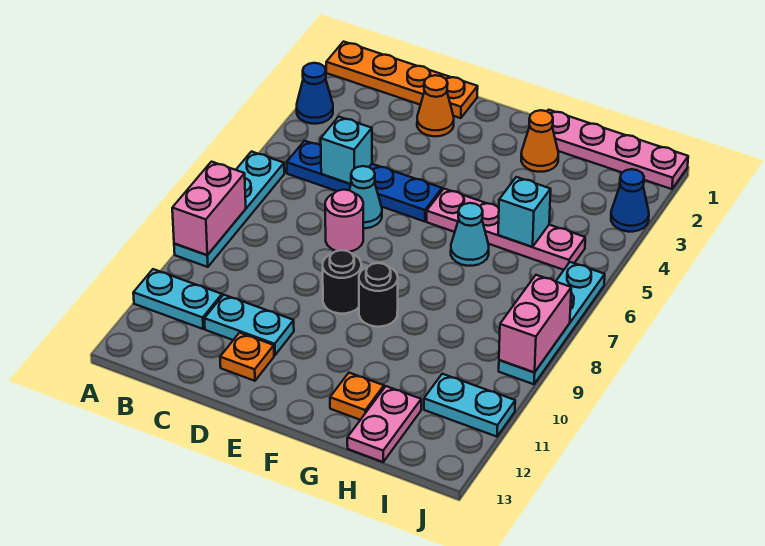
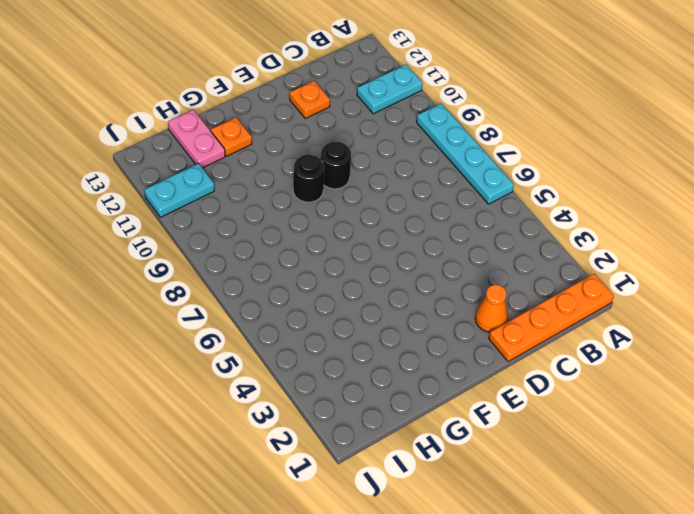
none -> blue cone A3 level 1
none -> blue plate B5:E5 level 1
none -> cyan plate C11:D11 level 1

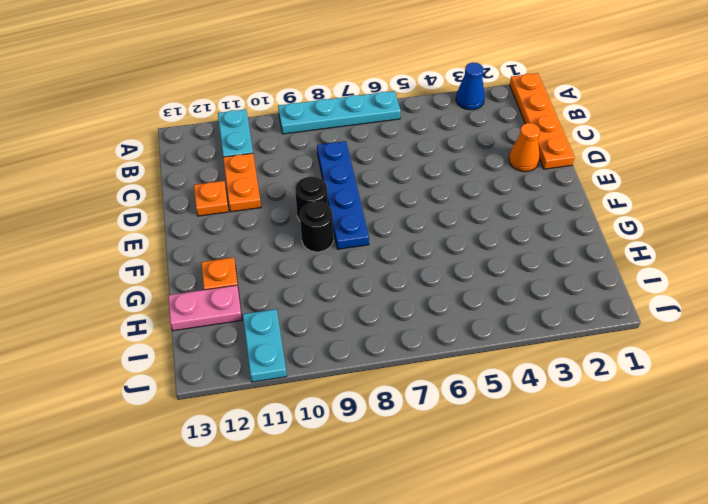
blue plate C8:F8 level 1 -> blue plate B5:E5 level 1
orange plate C11:D11 level 1 -> cyan plate C11:D11 level 1
none -> cyan cone D6 level 1
none -> pink round brick D7 level 1
none -> pink plate F5:I5 level 1

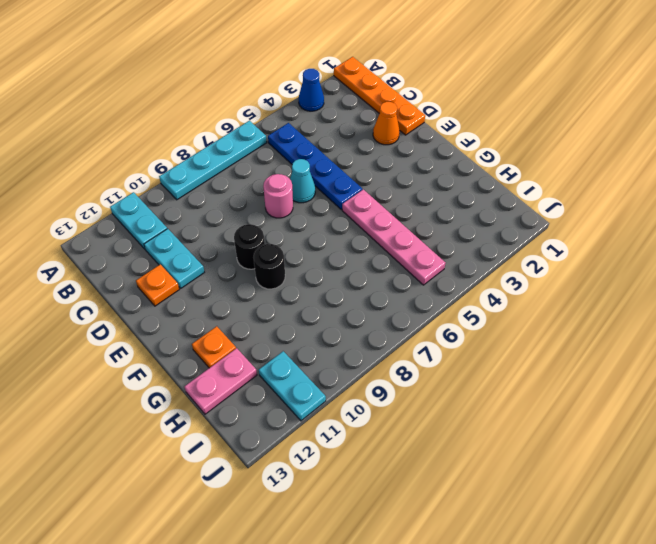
none -> pink plate G1:J1 level 1
none -> orange cone G2 level 1
none -> cyan cone G6 level 1

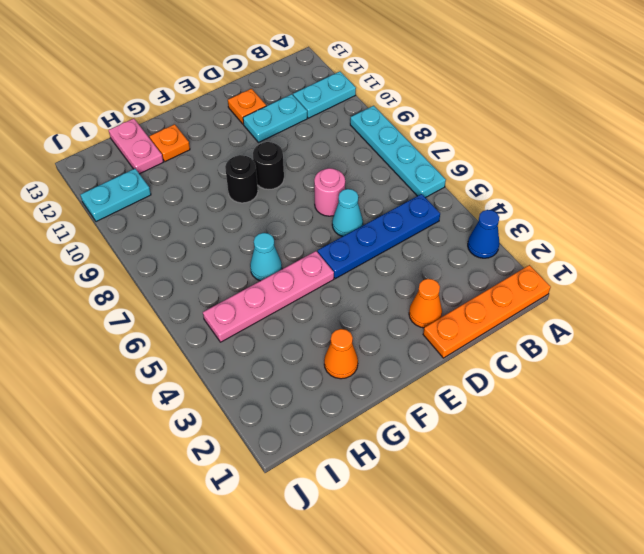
none -> pink plate G1:J1 level 1
none -> blue cone J3 level 1
none -> cyan plate J6:J9 level 1

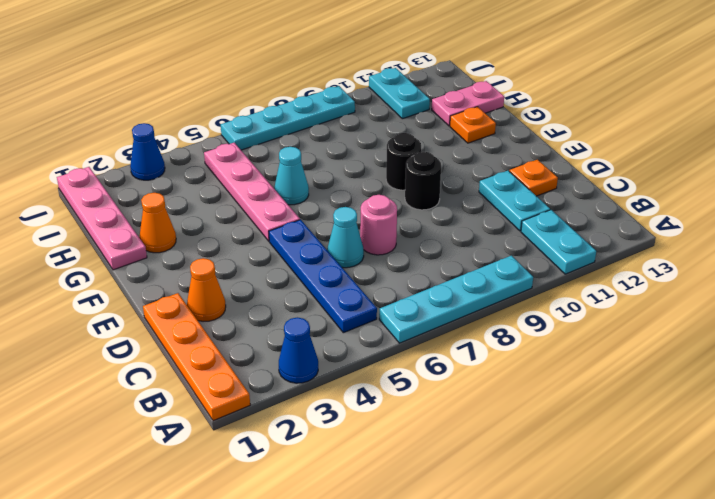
none -> pink brick A8:A9 level 2
none -> cyan brick C5 level 2
none -> cyan brick H5 level 2

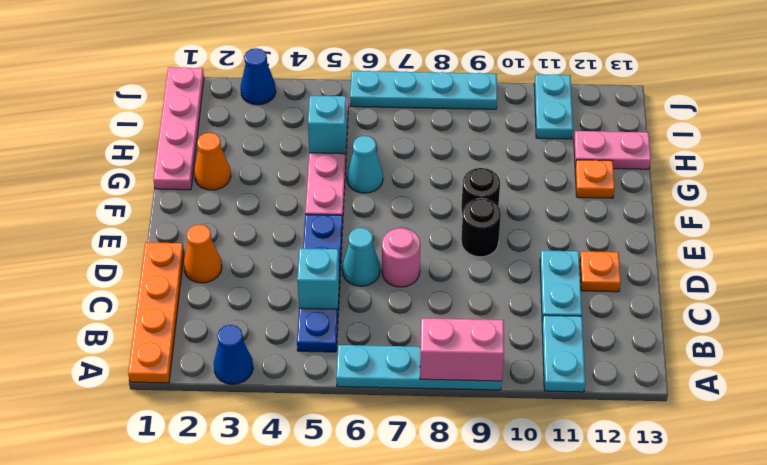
none -> pink brick J8:J9 level 2

